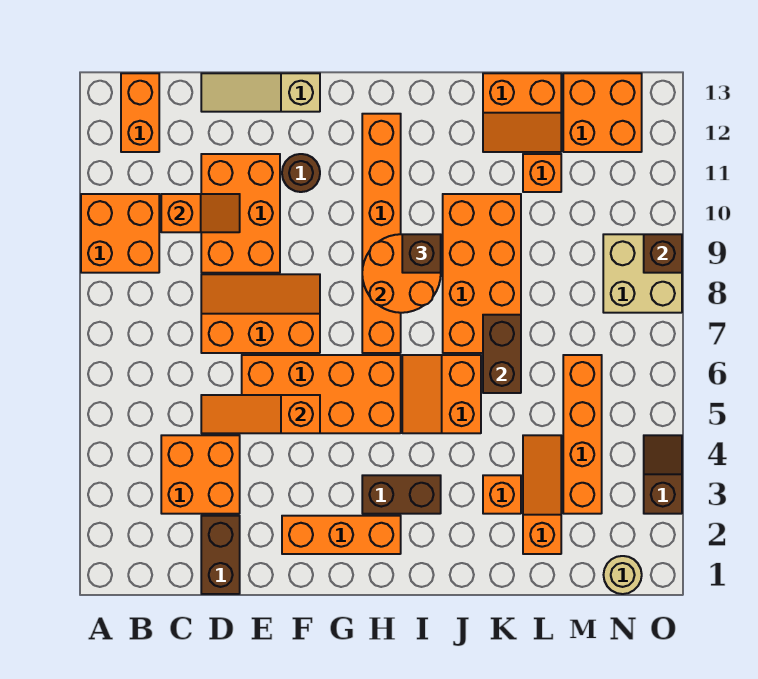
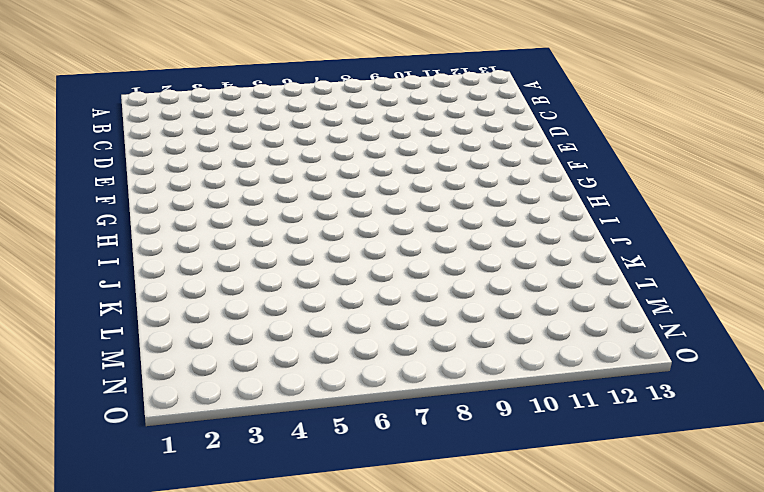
none -> orange brick A9:B10 level 1
none -> orange brick B12:B13 level 1
none -> orange brick C3:D4 level 1

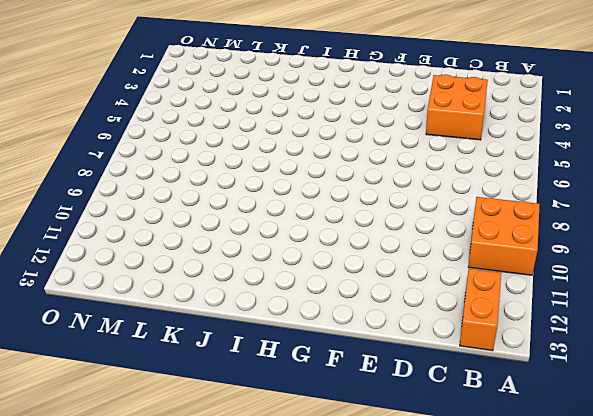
none -> brown brick D1:D2 level 1
none -> orange slope D7:F8 level 1 top 7
none -> orange brick D9:E11 level 1

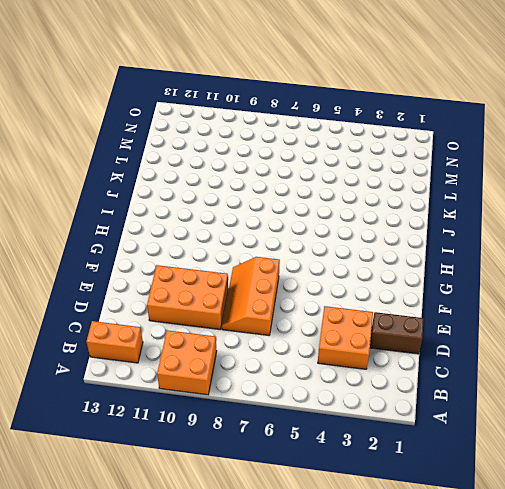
none -> tan slope D13:F13 level 1 top F
none -> orange brick E5:H6 level 1
none -> orange brick F2:H2 level 1

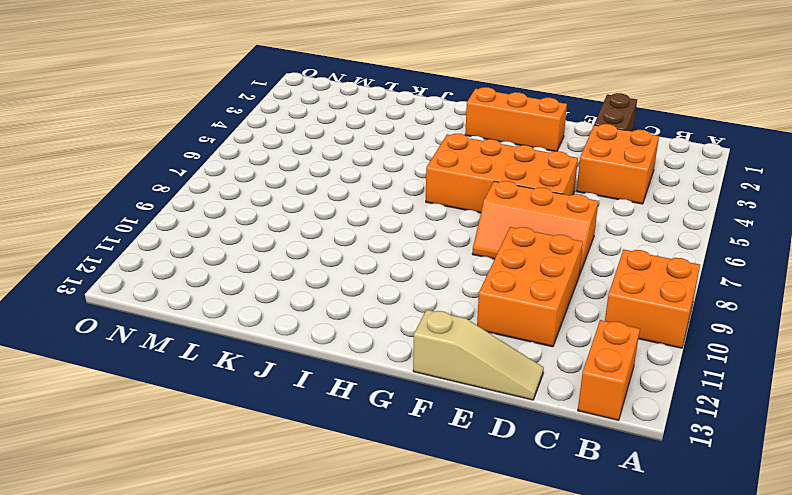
none -> brown round brick F11 level 1
none -> brown brick H3:I3 level 1
none -> orange brick H7:H12 level 1

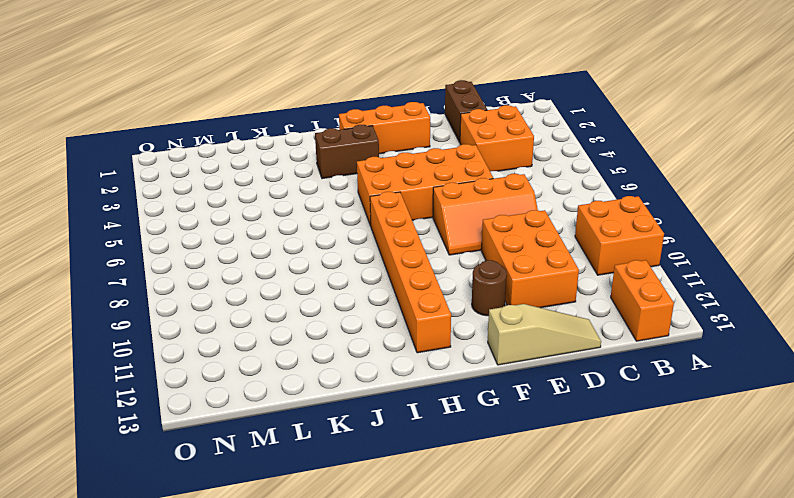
none -> orange slope I5:J6 level 1 top J
none -> orange brick J7:K10 level 1
none -> orange brick K3 level 1

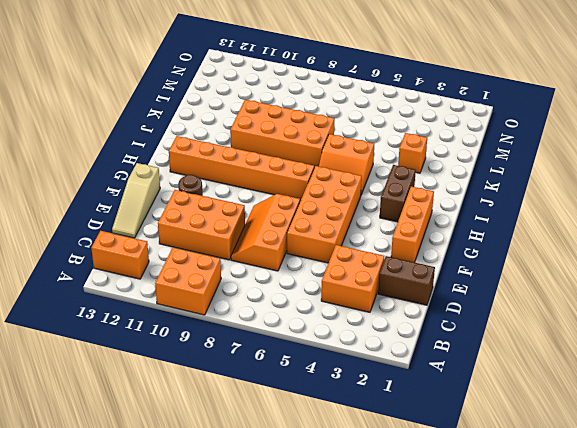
none -> orange slope K12:L13 level 1 top 13
none -> orange slope L2:L4 level 1 top 2
none -> orange brick L11 level 1

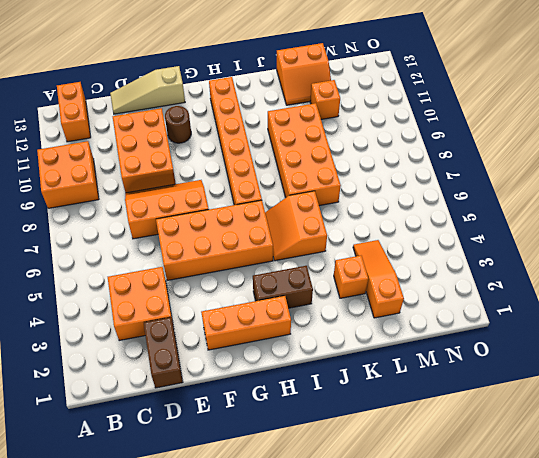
none -> orange brick M3:M6 level 1
none -> orange brick M12:N13 level 1
none -> tan round brick N1 level 1

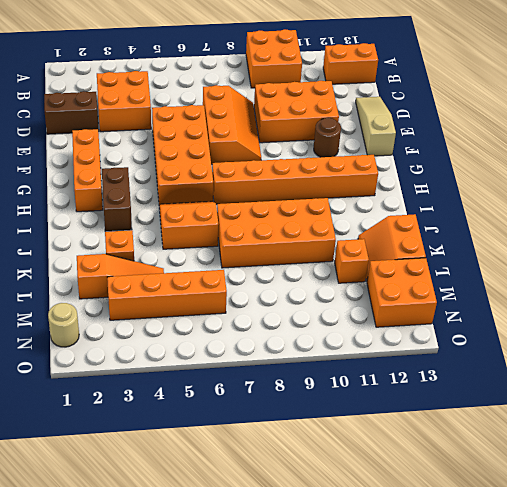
none -> tan brick N8:O9 level 1
none -> brown slope O3:O4 level 1 top 3
none -> orange slope C10:D10 level 2 top C

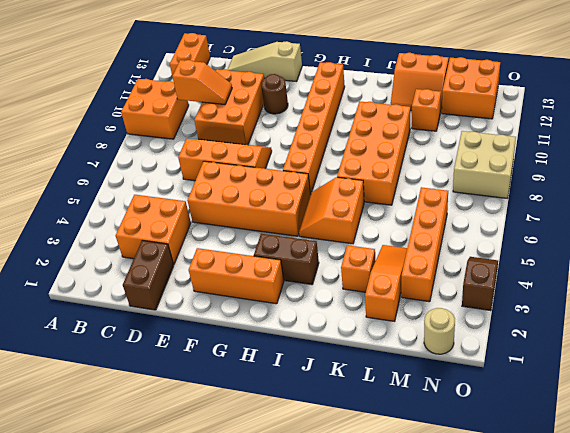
none -> orange slope D5:F5 level 2 top F
none -> orange round brick H8:I9 level 2
none -> brown brick K6:K7 level 2

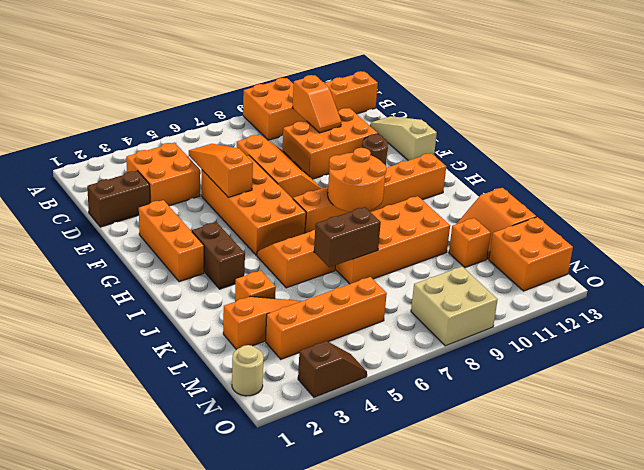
none -> brown brick O9 level 2
none -> brown brick I9 level 3

